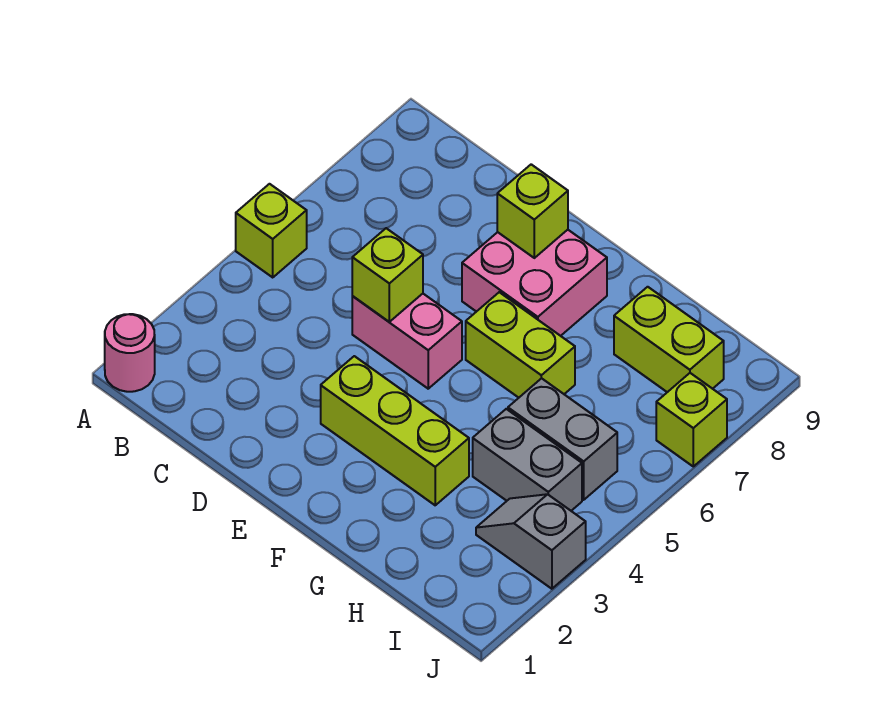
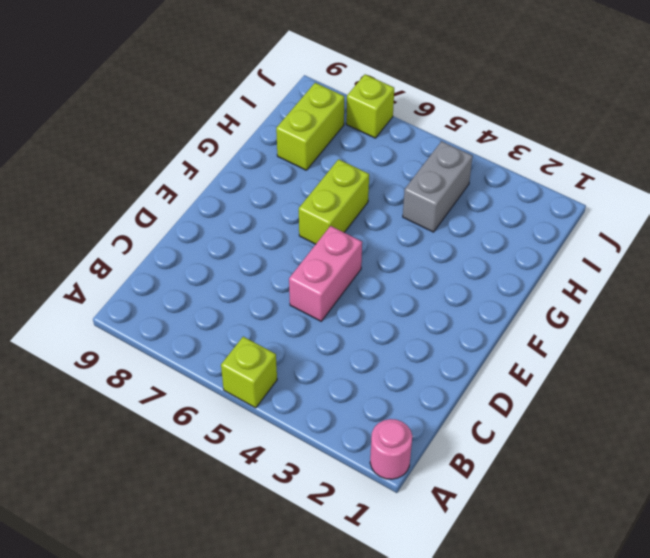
none -> lime brick E3:G3 level 1
none -> pink brick E7:F8 level 1
none -> grey brick H5:I5 level 1

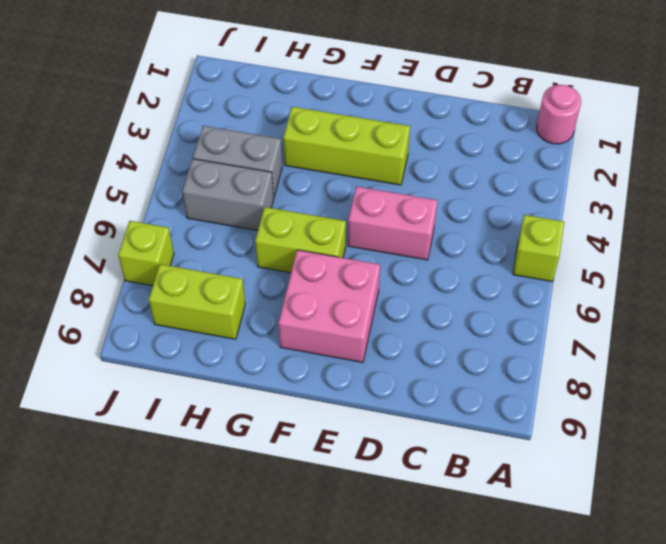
none -> grey slope I3:J3 level 1 top J
none -> lime brick D5 level 2
none -> lime brick E8 level 2

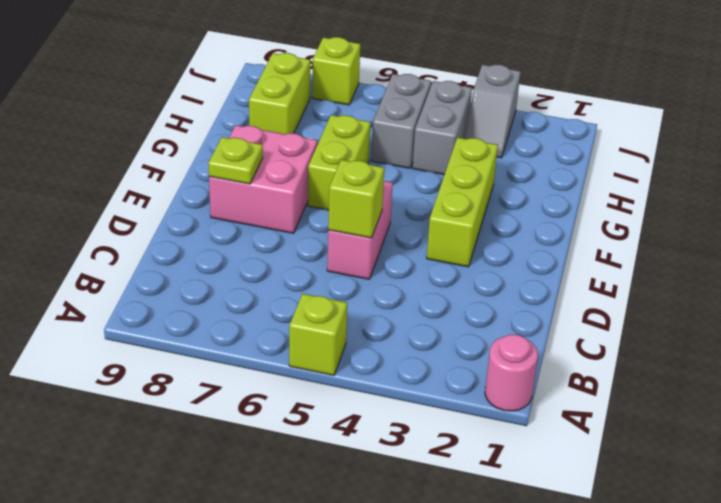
lime plate E8 level 2 -> lime brick E8 level 2

